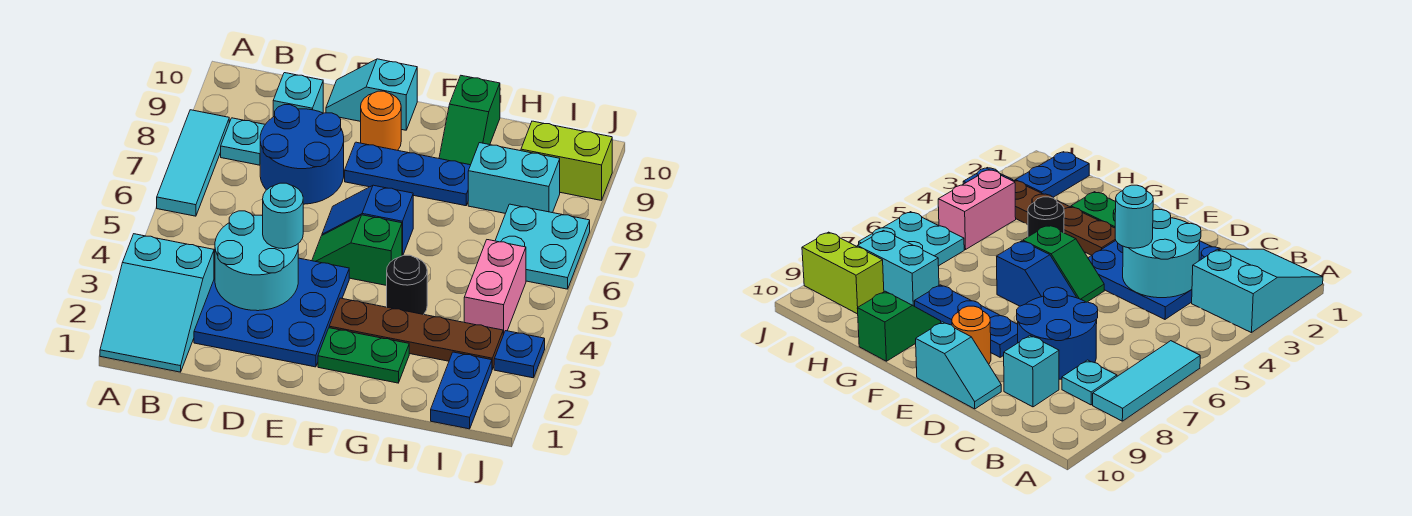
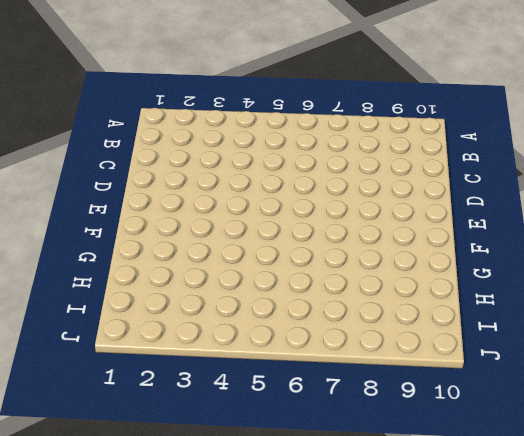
none -> cyan slope A1:B3 level 1 top 3
none -> cyan tile A6:A8 level 1
none -> cyan plate B8 level 1

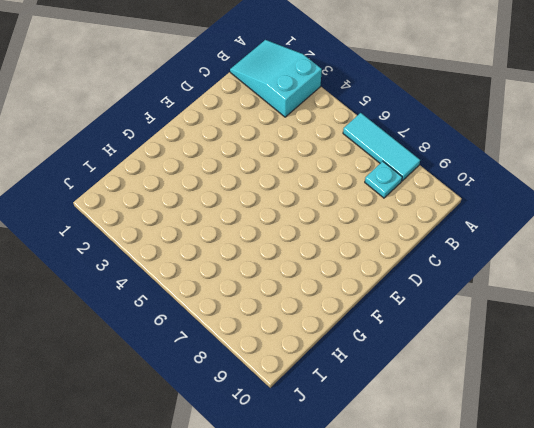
none -> blue plate C2:E4 level 1
none -> blue round brick C7:D8 level 1
none -> cyan brick C9 level 1

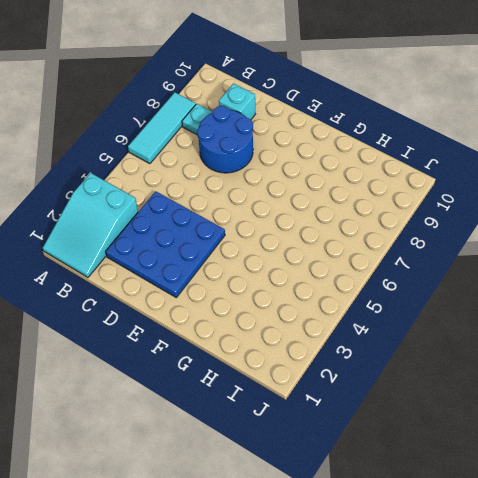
none -> cyan slope D10:E10 level 1 top E
none -> green slope E5:F5 level 1 top F
none -> blue slope E6:F6 level 1 top F

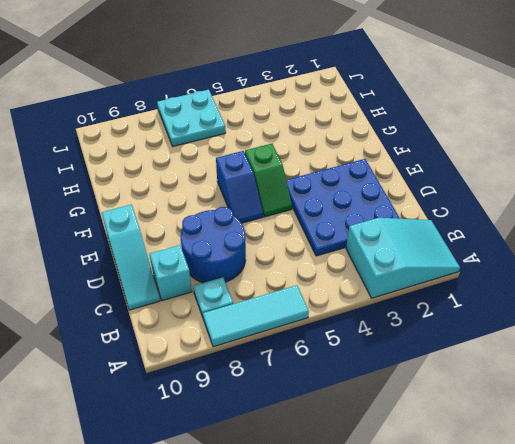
cyan slope C10:E10 level 1 top E -> cyan slope D10:E10 level 1 top E
none -> blue plate E8:G8 level 1
none -> orange round brick E9 level 1
none -> green plate F2:G2 level 1

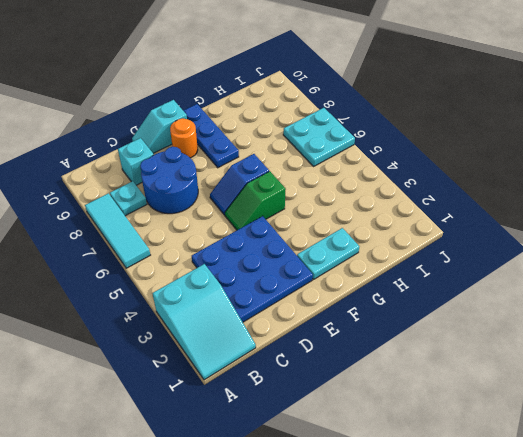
cyan plate F2:G2 level 1 -> green plate F2:G2 level 1
blue plate F8:F10 level 1 -> blue plate E8:G8 level 1
none -> brown plate F3:I3 level 1
none -> black round brick G4 level 1
none -> green slope G9:G10 level 1 top 10

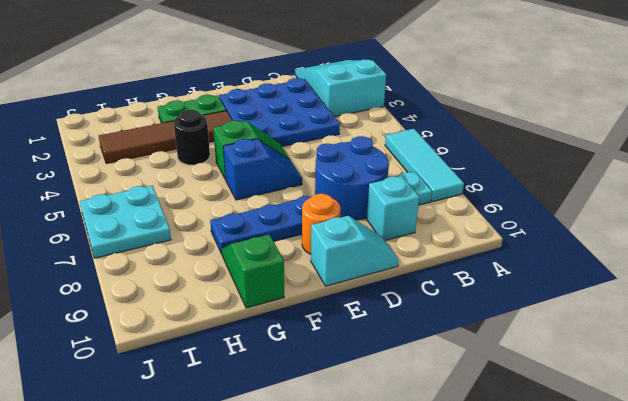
brown tile F3:I3 level 1 -> brown plate F3:I3 level 1
none -> cyan brick H8:I8 level 1
none -> blue plate I1:I2 level 1
none -> pink brick I4:I5 level 1

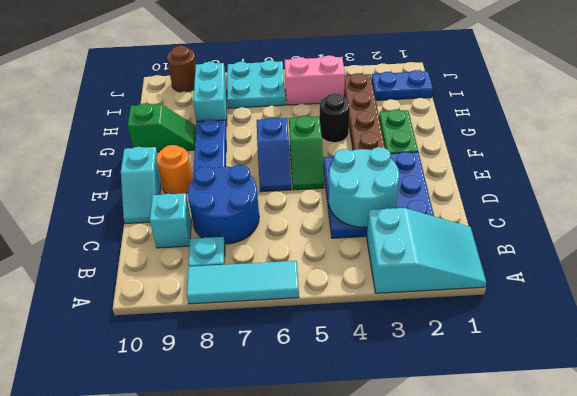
brown round brick J9 level 1 -> lime brick I9:J9 level 1
none -> blue plate J3 level 1
none -> cyan round brick D4 level 3

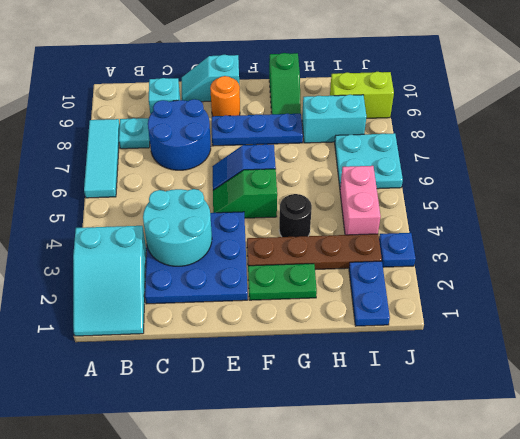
none -> cyan round brick D4 level 3

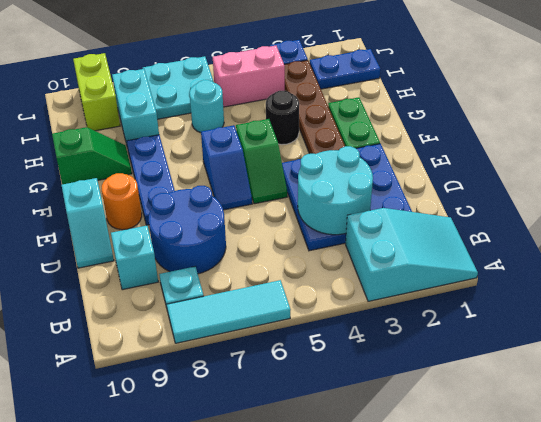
cyan round brick H6 level 1 -> cyan round brick D4 level 3

